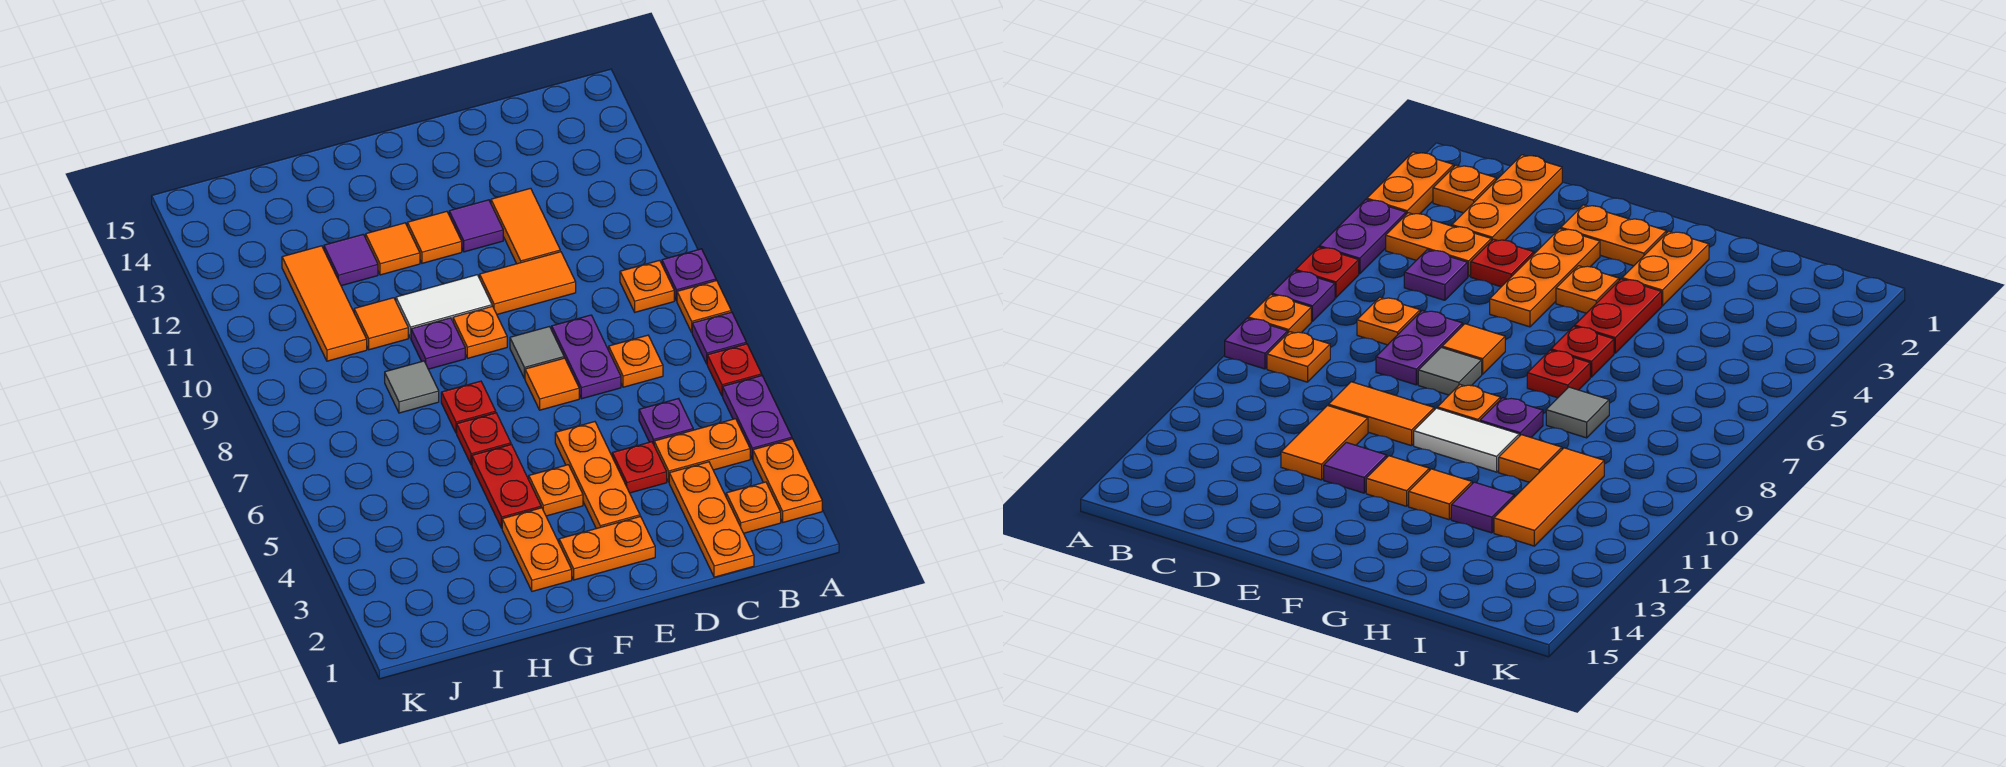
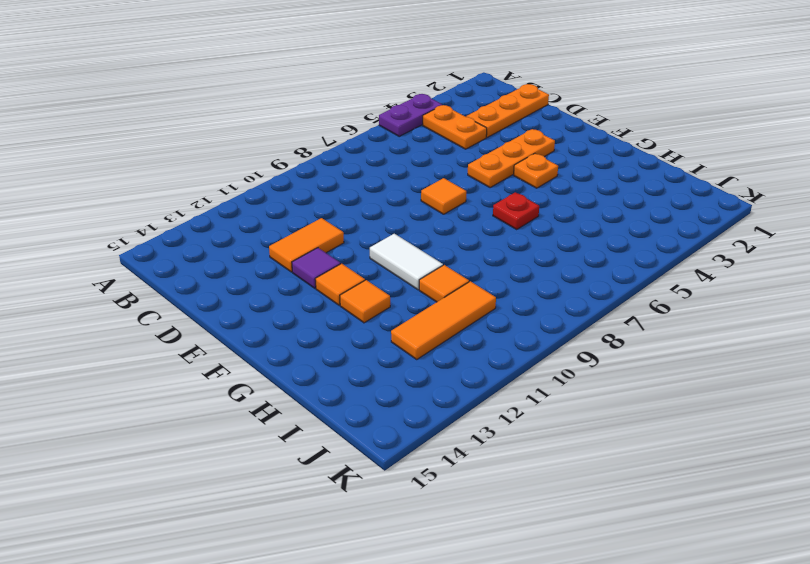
none -> orange plate A2:A3 level 1
none -> red plate A6 level 1
none -> purple plate A7 level 1
none -> orange plate A8 level 1

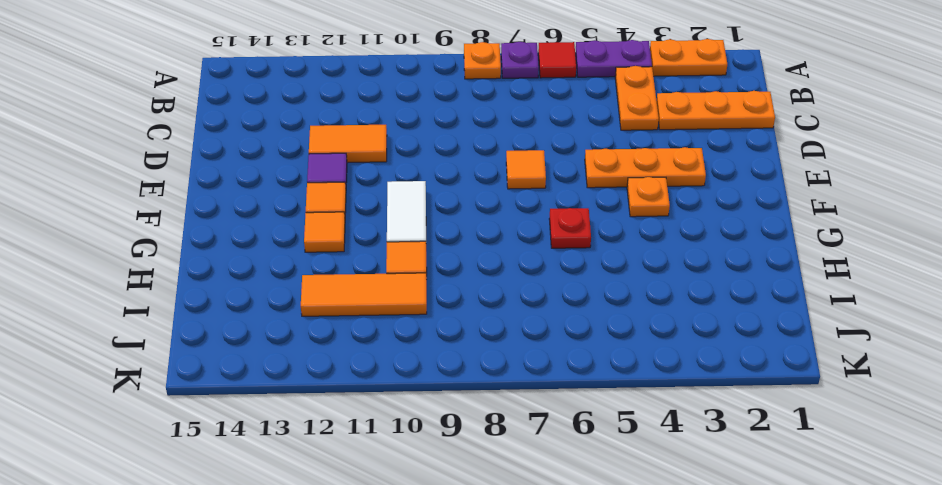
red tile A6 level 1 -> red plate A6 level 1
none -> purple plate A9 level 1
none -> orange plate B2 level 1
none -> orange plate B9 level 1
none -> purple plate C5 level 1

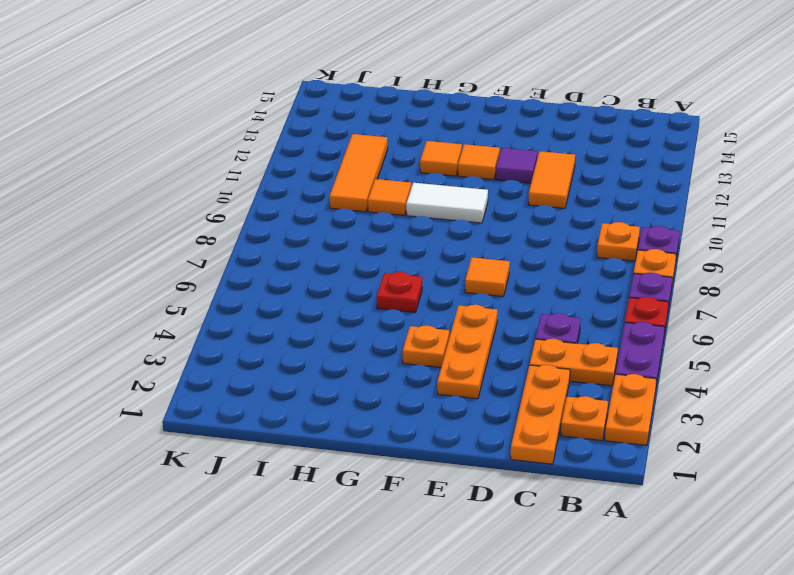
none -> orange plate C7 level 1
none -> red plate D4 level 1
none -> purple plate D7:D8 level 1
none -> orange tile D10:E10 level 1

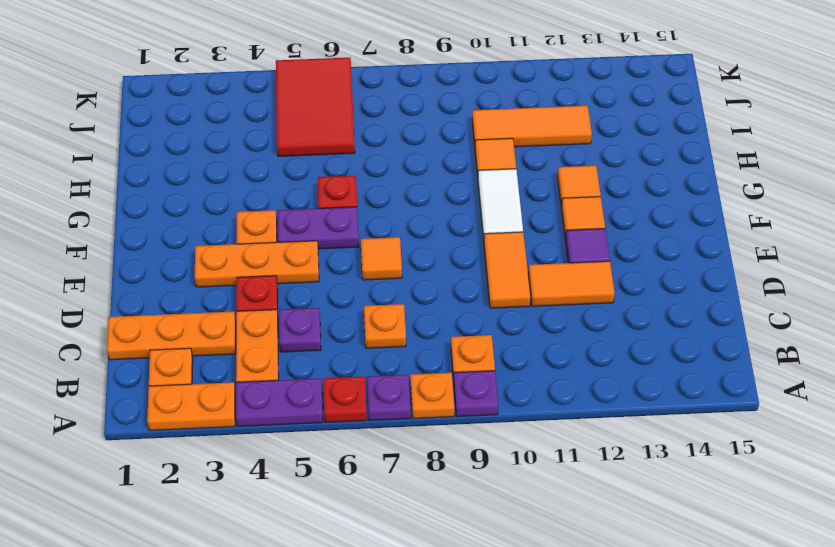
purple plate F5:F6 level 1 -> purple plate D7:D8 level 1
red tile I5:K6 level 1 -> none
none -> orange plate E2:F2 level 1
none -> grey tile E8 level 1
none -> orange plate F9 level 1
none -> orange plate G2:G3 level 1

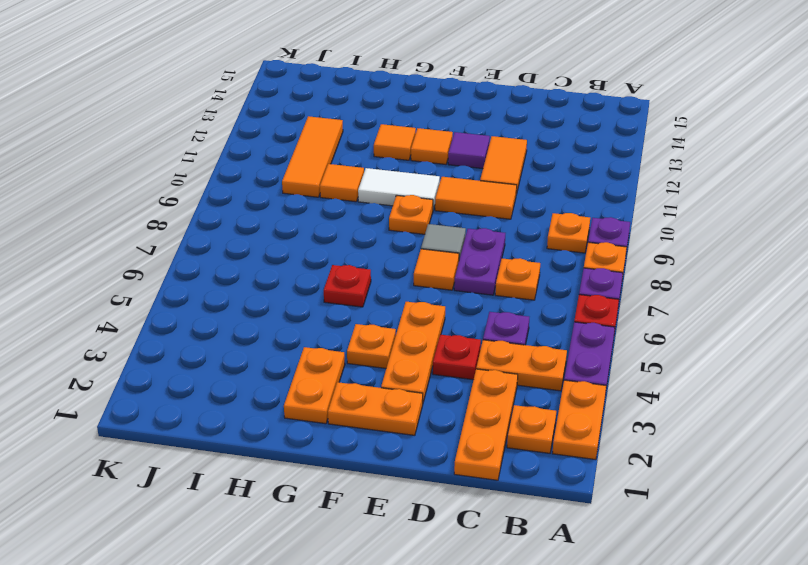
none -> red plate G4:G5 level 1
none -> red plate G7 level 1
none -> purple plate G9 level 1
none -> grey tile H8 level 1

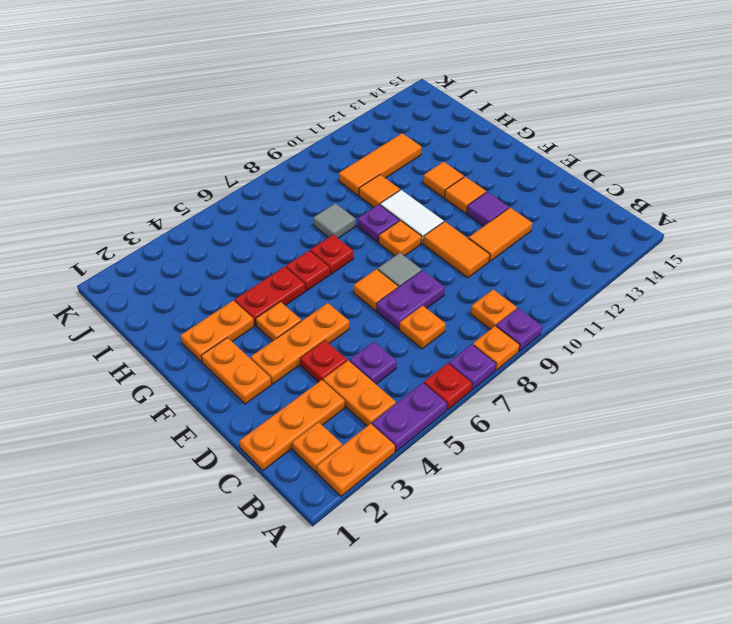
none -> purple tile H12 level 1

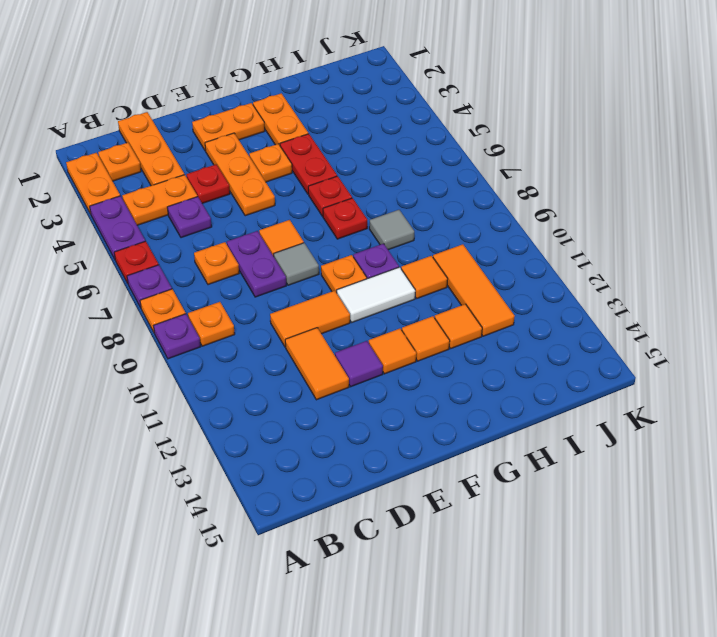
orange tile H12 level 1 -> purple tile H12 level 1

